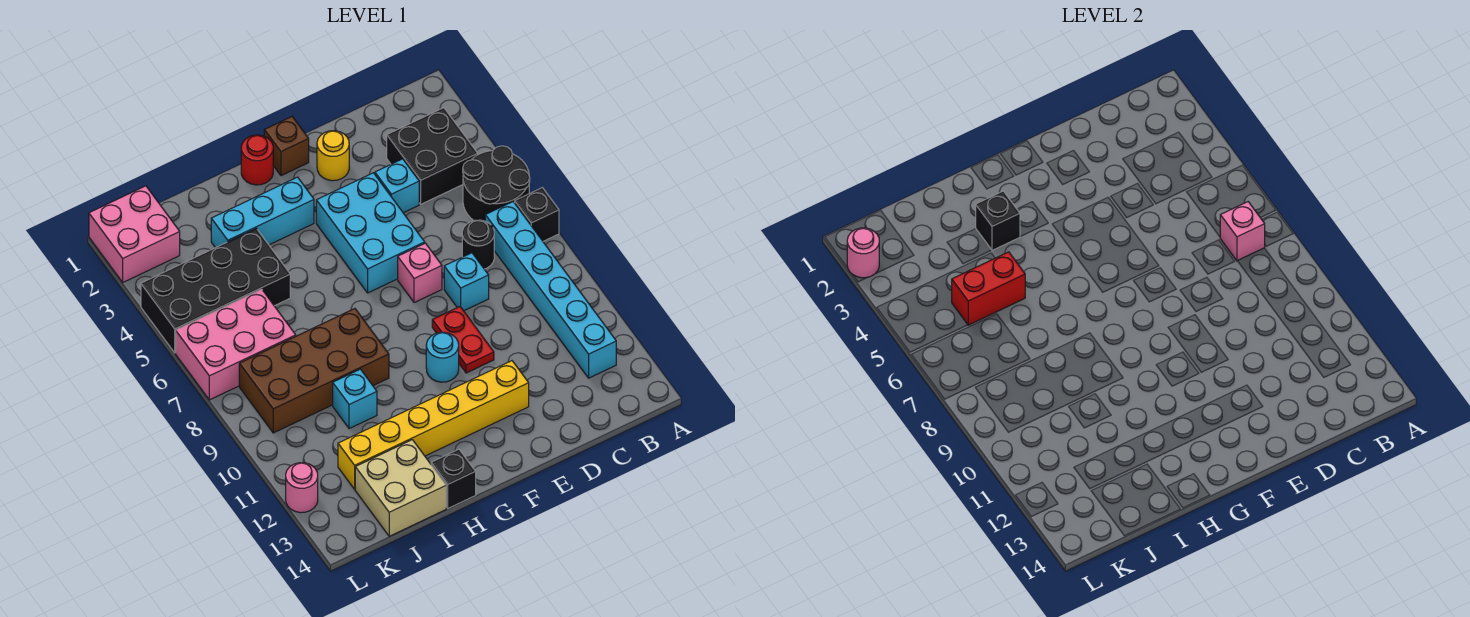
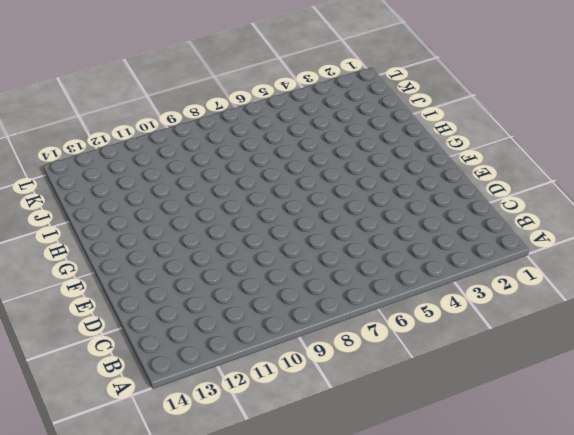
none -> black round brick A5:B6 level 1
none -> black brick A7 level 1
none -> black brick B3:C4 level 1

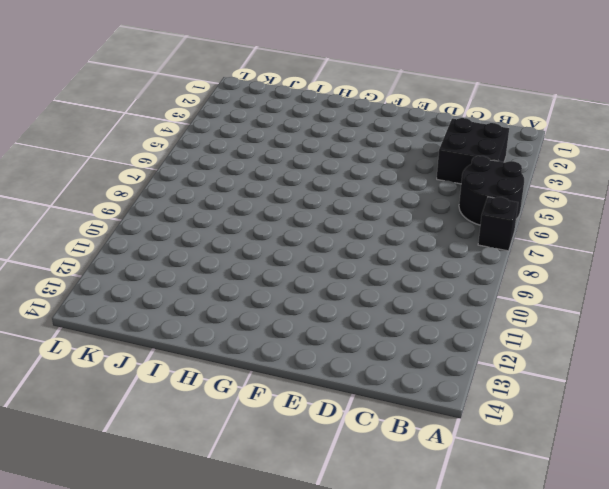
none -> cyan brick B7:B12 level 1
none -> black round brick C7 level 1
none -> cyan brick D4 level 1

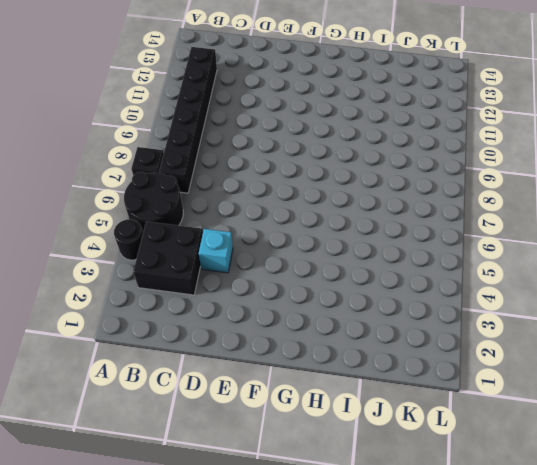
black round brick A4 level 1 -> black round brick C7 level 1
black brick B7:B12 level 1 -> cyan brick B7:B12 level 1
none -> cyan brick D8 level 1
none -> yellow round brick E2 level 1
none -> cyan brick E4:F6 level 1

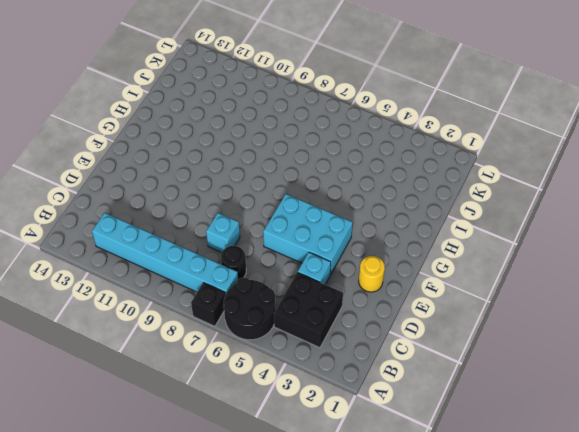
none -> pink brick E7 level 1
none -> red plate E9:E10 level 1
none -> yellow brick E12:J12 level 1

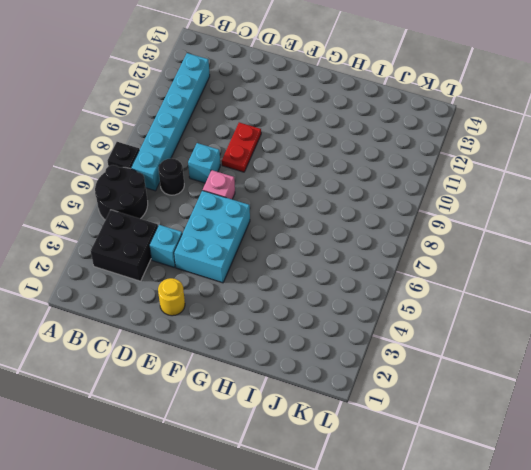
none -> yellow brick E12:J12 level 1
none -> brown brick F1 level 1
none -> cyan round brick F10 level 1

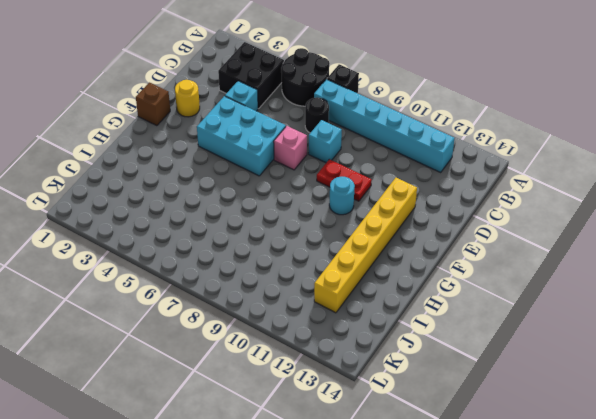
none -> red round brick G1 level 1
none -> cyan brick G3:I3 level 1
none -> brown brick H8:K9 level 1

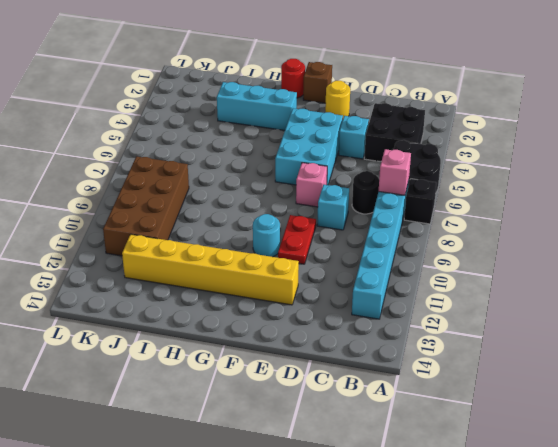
brown brick J8:K11 level 1 -> brown brick H8:K9 level 1
none -> black brick H14 level 1
none -> black brick I4:L5 level 1
none -> cyan brick I10 level 1

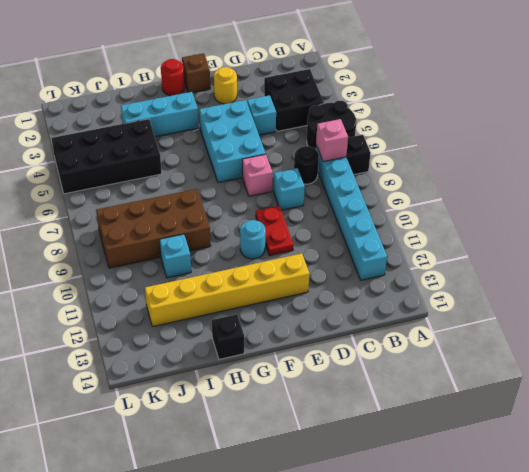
none -> tan brick I13:J14 level 1
none -> pink brick J6:L7 level 1
none -> pink brick K1:L2 level 1

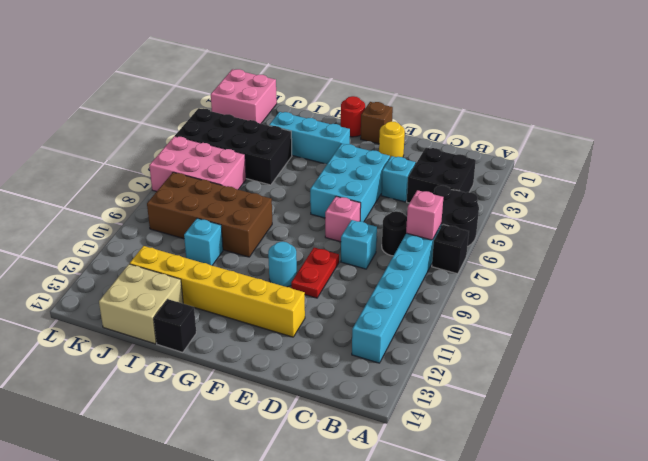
none -> pink round brick L12 level 1
none -> black brick H3 level 2
none -> red brick I5:J5 level 2

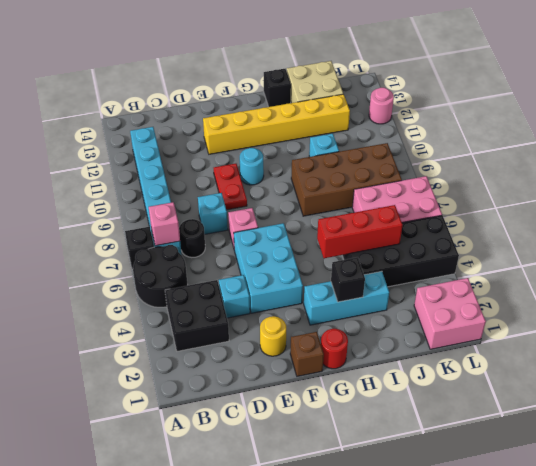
red brick H5:J5 level 2 -> red brick I5:J5 level 2
none -> pink round brick L2 level 2

